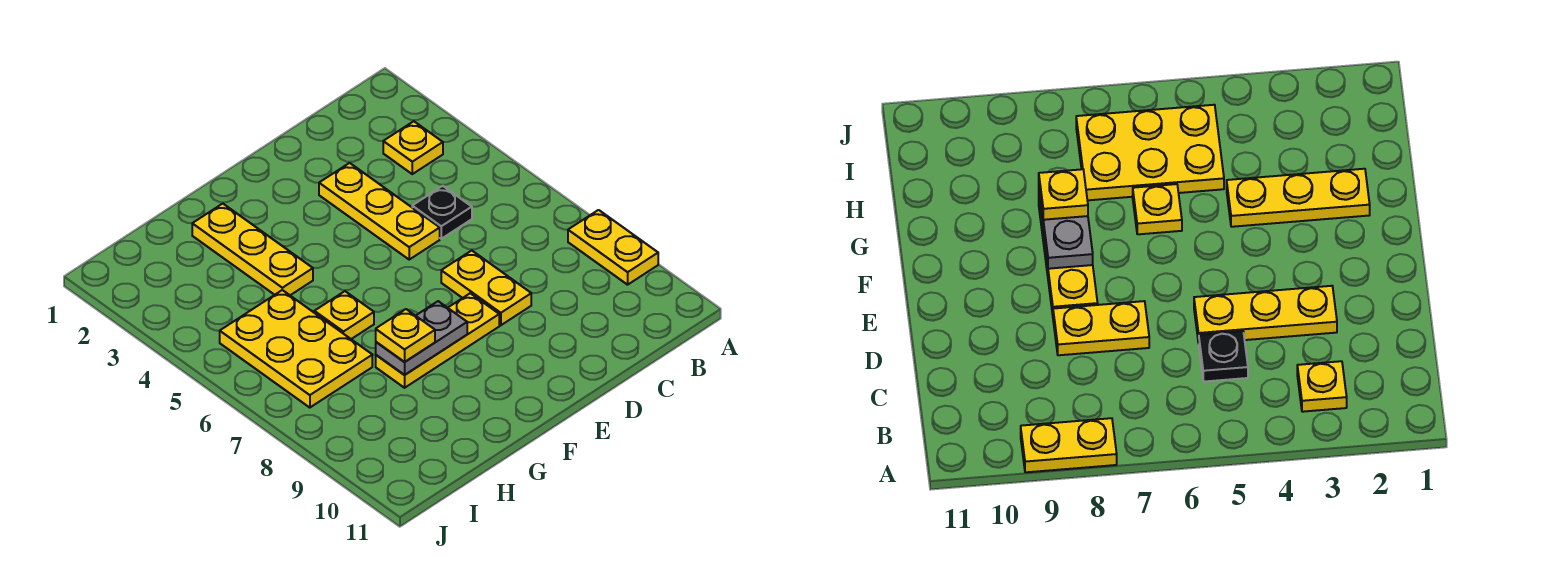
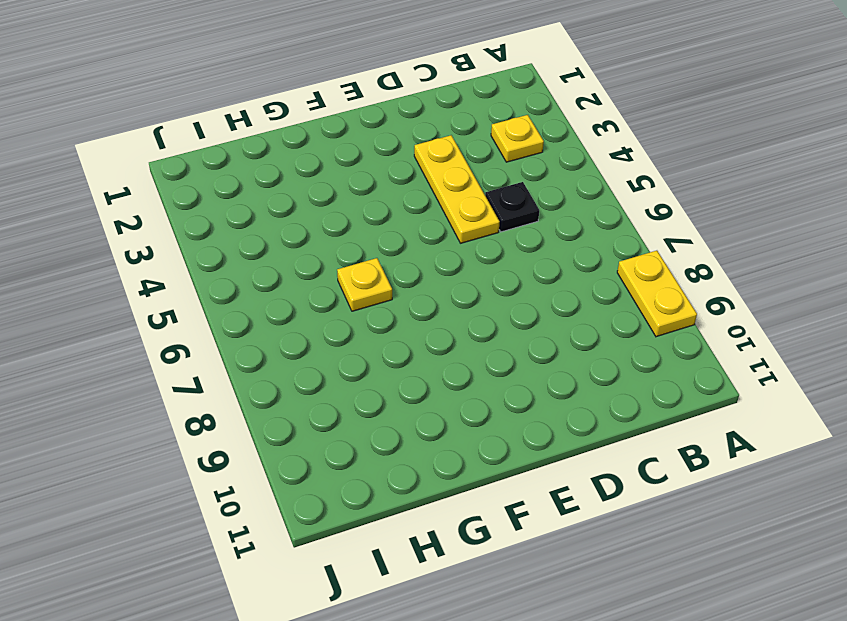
none -> yellow plate D7:D8 level 1
none -> yellow plate E8:G8 level 1

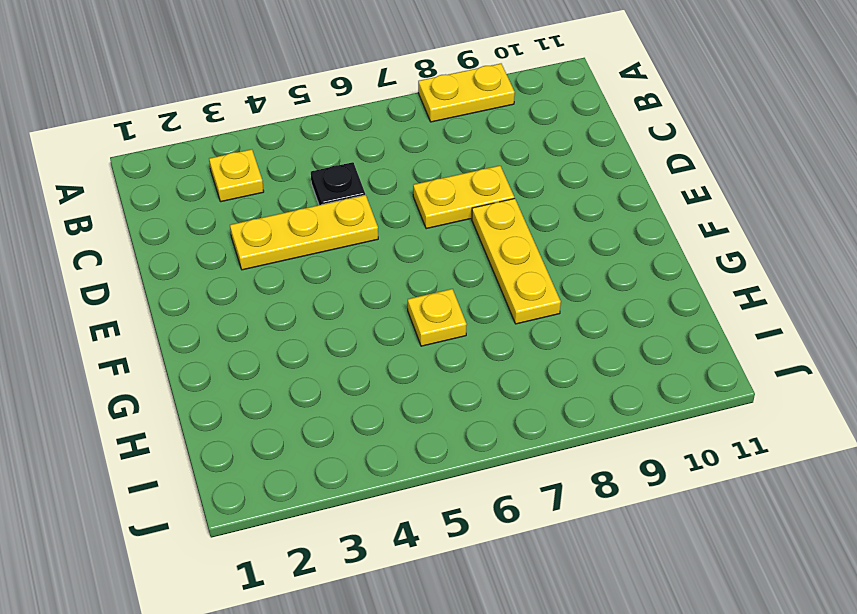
none -> yellow plate G2:G4 level 1
none -> yellow plate H5:I7 level 1

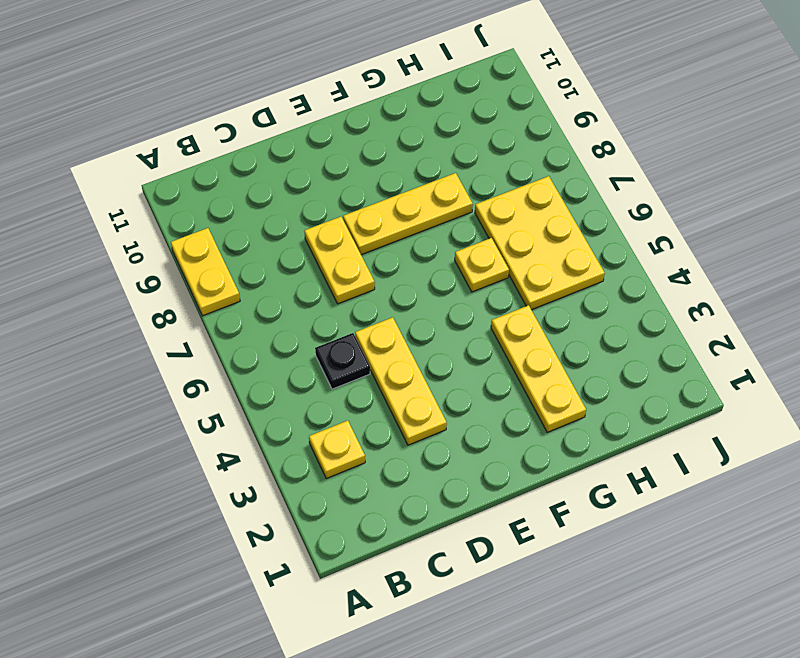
none -> grey plate F8:G8 level 2
none -> yellow plate G8 level 3

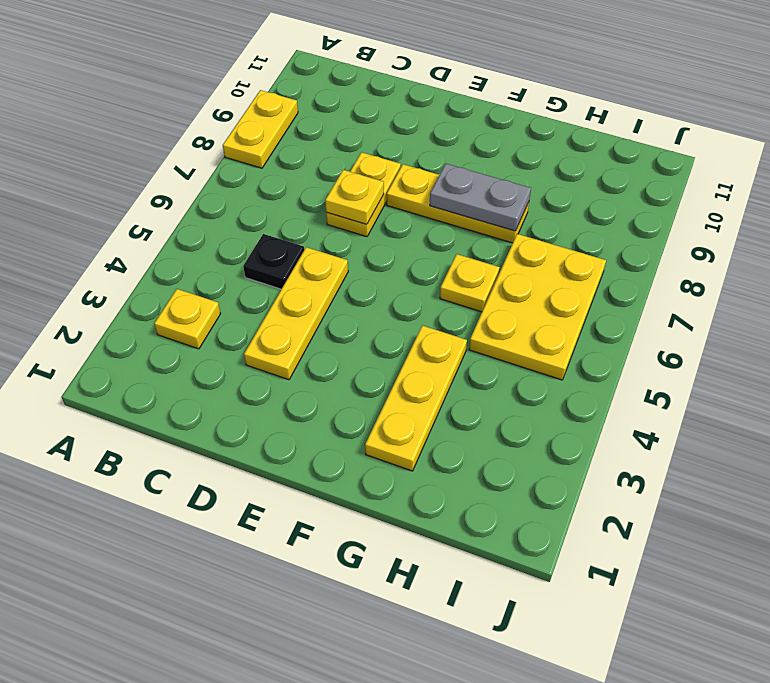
yellow plate D7 level 2 -> yellow plate G8 level 3

